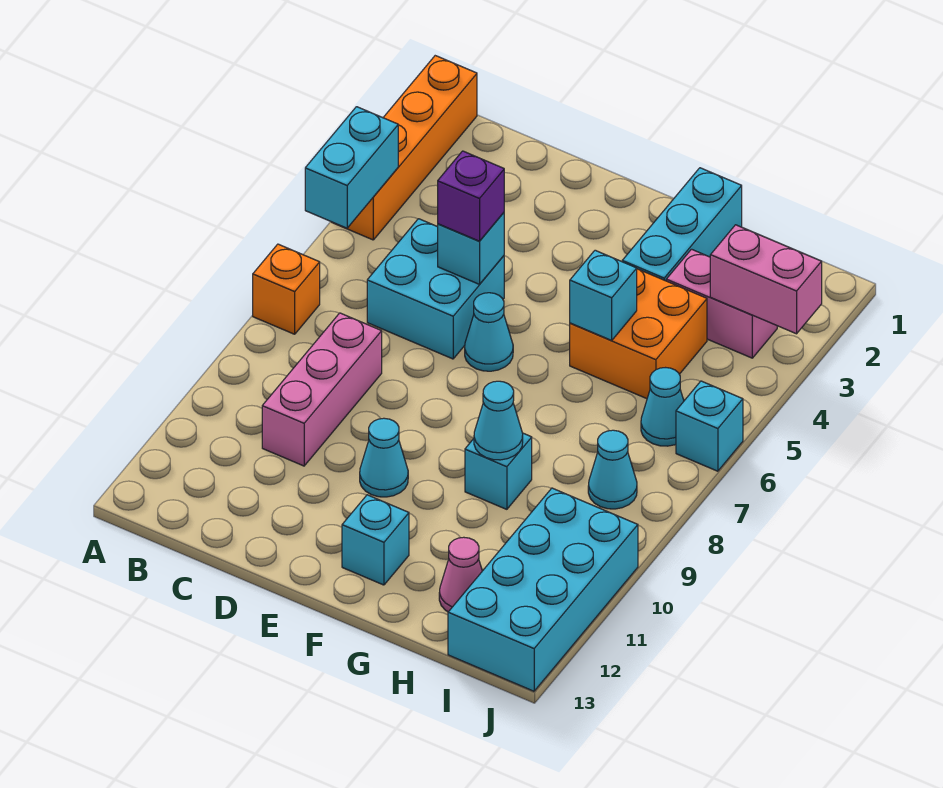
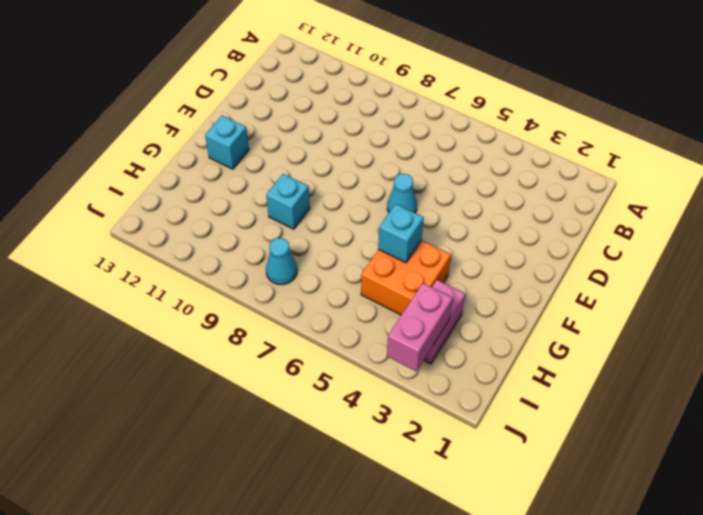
none -> orange brick A1:A4 level 1
none -> orange brick A7 level 1
none -> cyan brick C5:D6 level 1

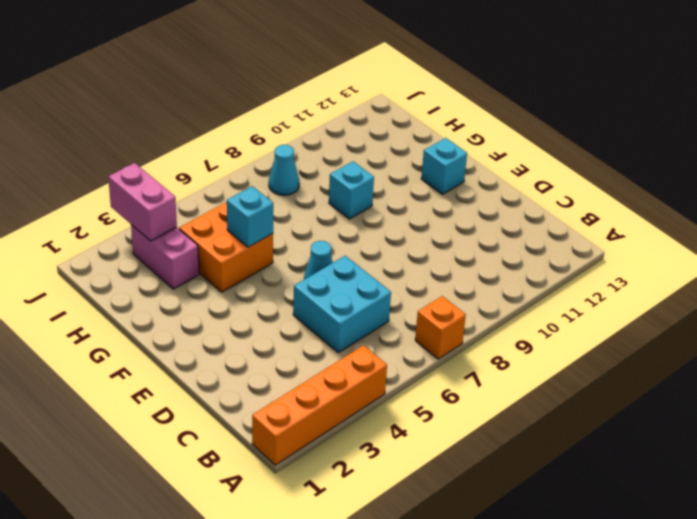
none -> pink brick C8:C10 level 1
none -> cyan cone E10 level 1
none -> cyan brick G1:G3 level 1

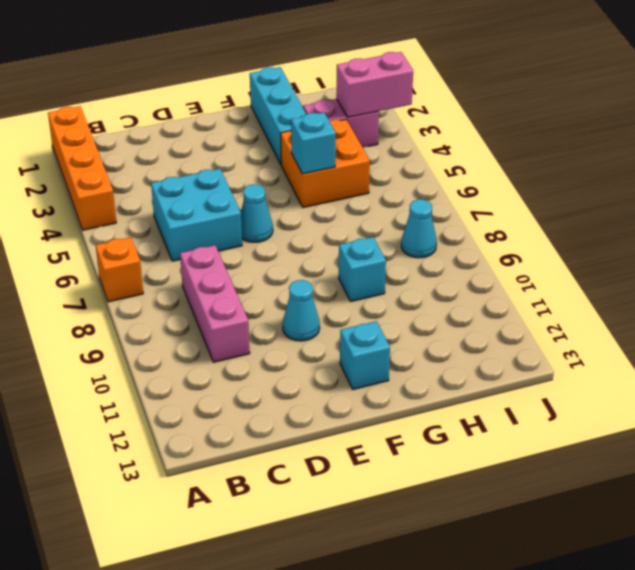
none -> pink cone H12 level 1
none -> cyan cone I6 level 1
none -> cyan brick I10:J13 level 1

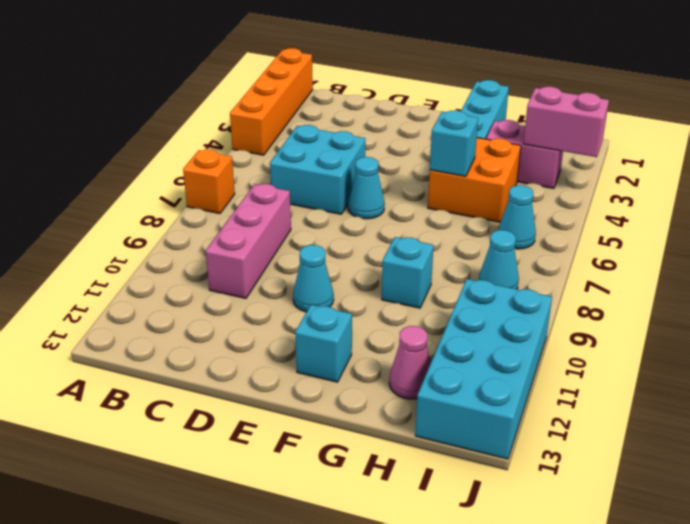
none -> cyan brick J6 level 1
none -> cyan brick A4:A5 level 2
none -> cyan brick D5 level 2

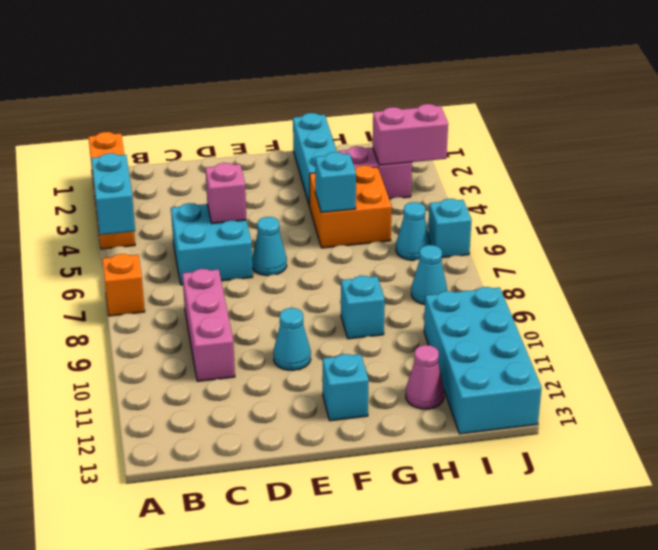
pink brick D5 level 2 -> cyan brick D5 level 2
none -> cyan cone G9 level 2
none -> purple brick D5 level 3

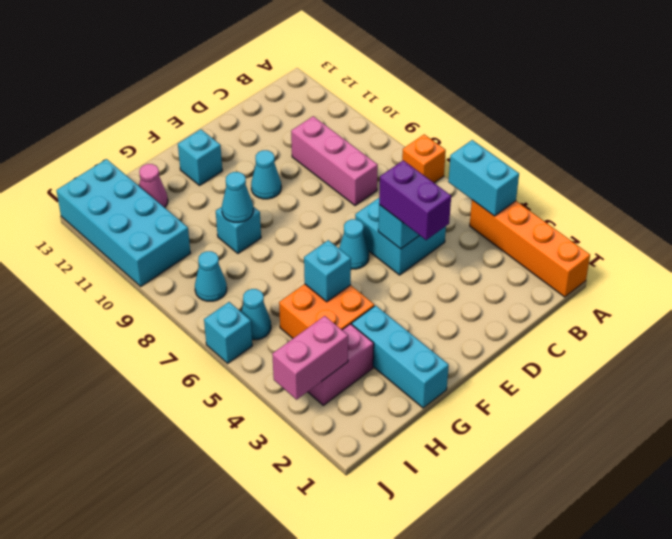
purple brick D4:D5 level 3 -> purple brick D5 level 3

